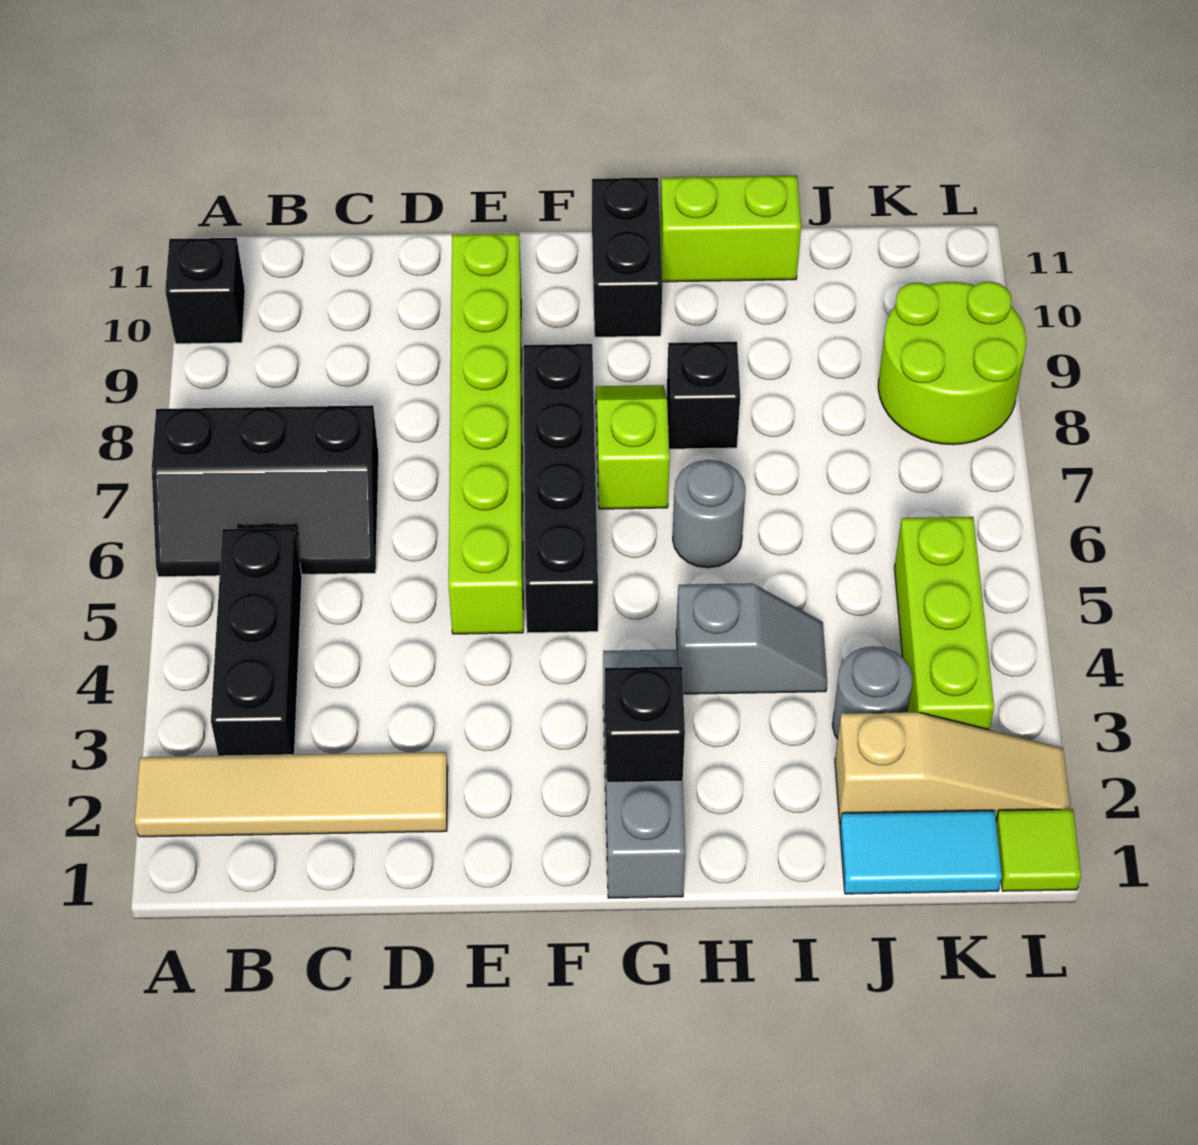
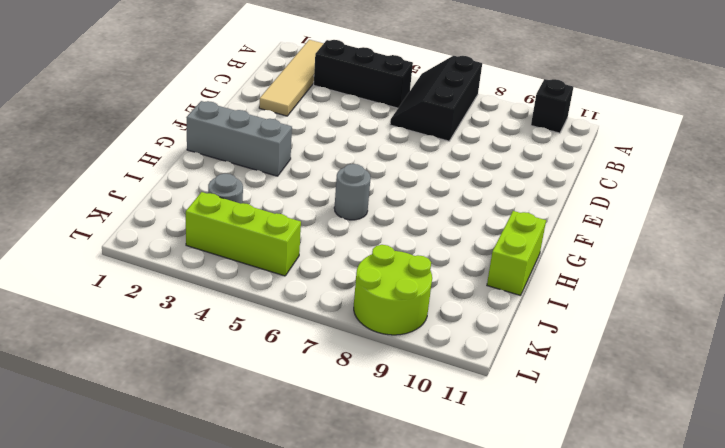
none -> lime brick E5:E10 level 1
none -> black brick F5:F8 level 1
none -> lime slope G7:G8 level 1 top 7

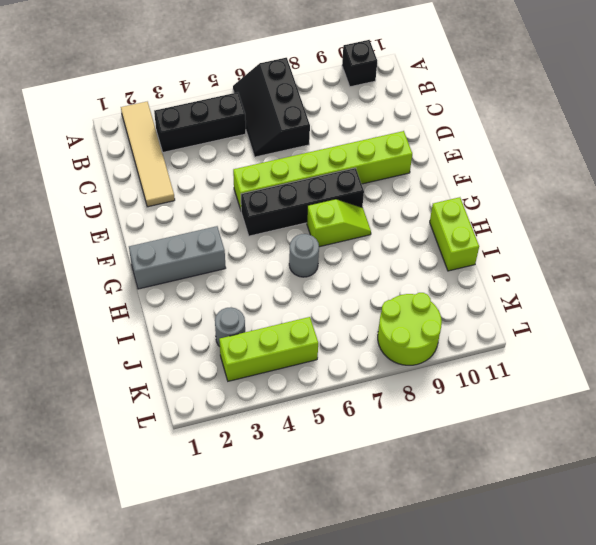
none -> black brick G10:G11 level 1
none -> grey slope H4:I4 level 1 top H
none -> black brick H8 level 1

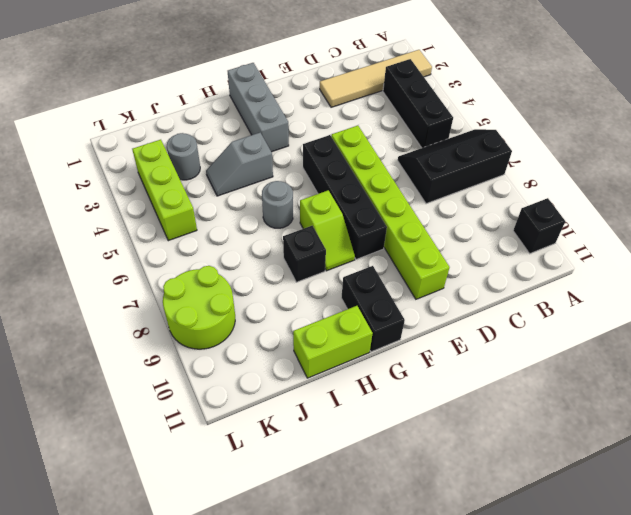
none -> cyan tile J1:K1 level 1
none -> tan slope J2:L2 level 1 top J
none -> lime tile L1 level 1

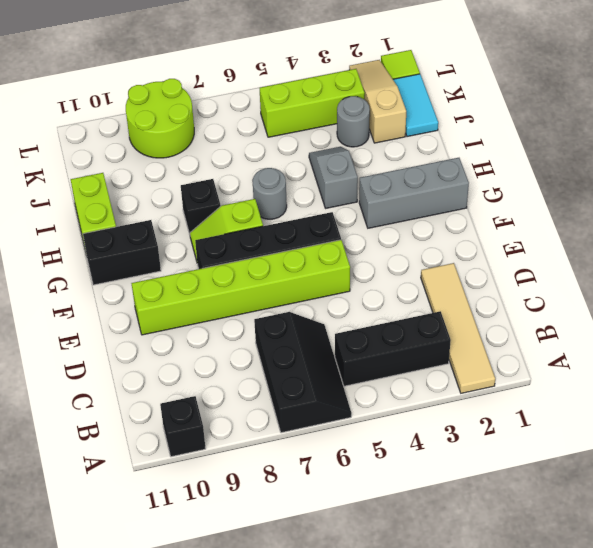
none -> black brick G2 level 2

